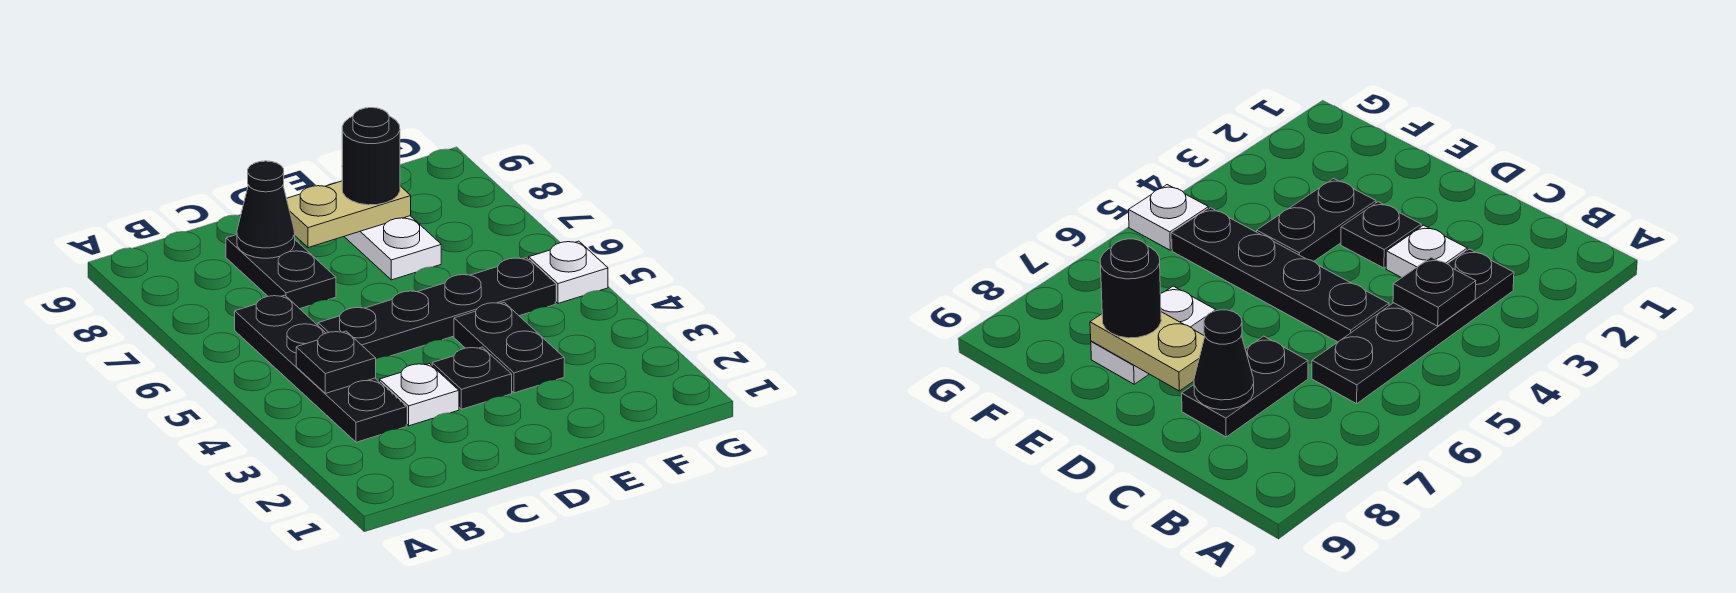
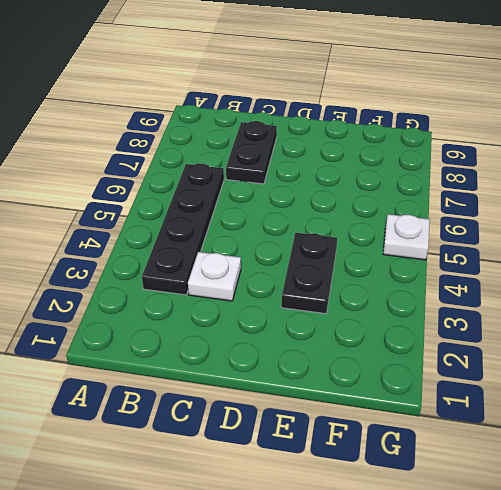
none -> black plate C5:F5 level 1
none -> black plate D3 level 1
none -> white plate E7:E8 level 1

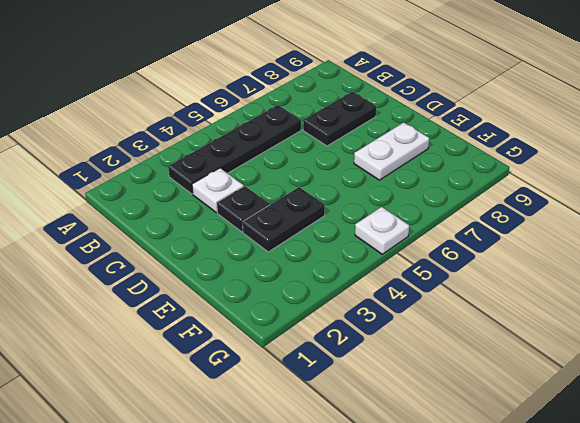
none -> black plate C5:F5 level 1
none -> black plate B4 level 2
none -> black cone C8 level 2

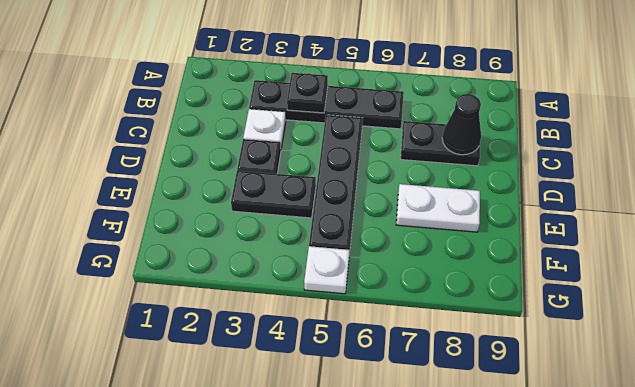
none -> tan plate D8:E8 level 2
none -> black round brick E8 level 3

